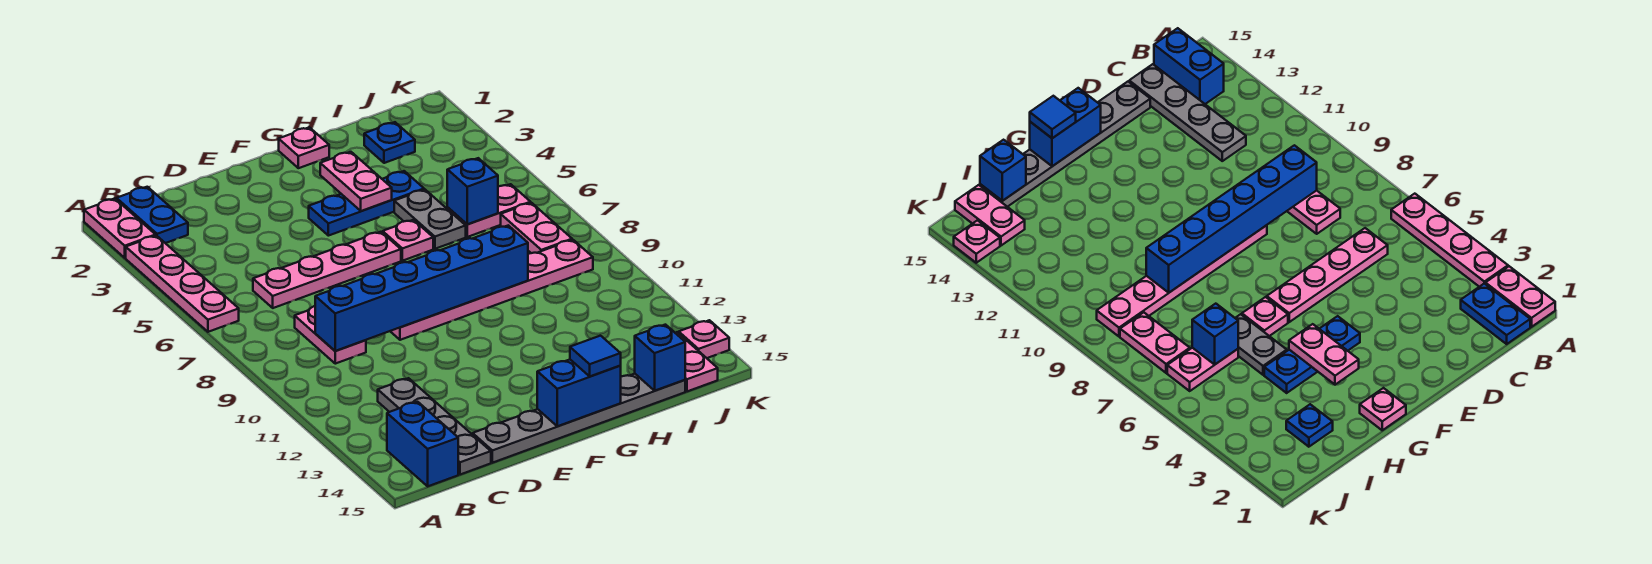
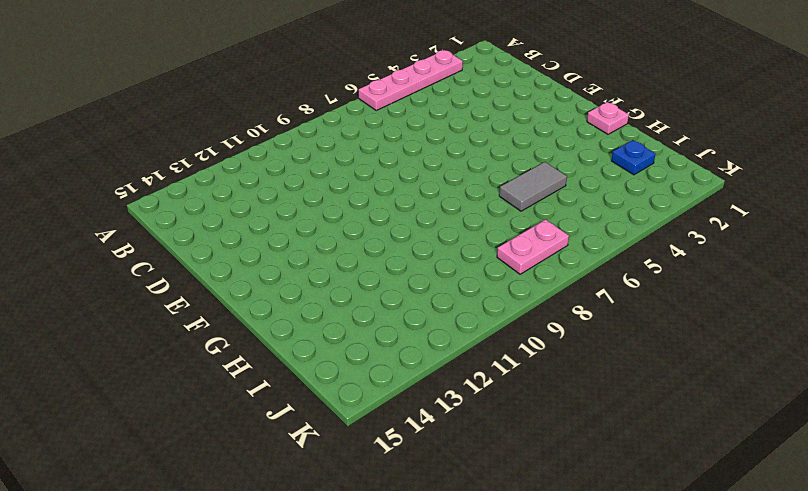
grey tile H5:H6 level 1 -> grey plate H5:H6 level 1
none -> pink plate A1:A2 level 1
none -> blue plate B1:B2 level 1
none -> blue brick B14:B15 level 1

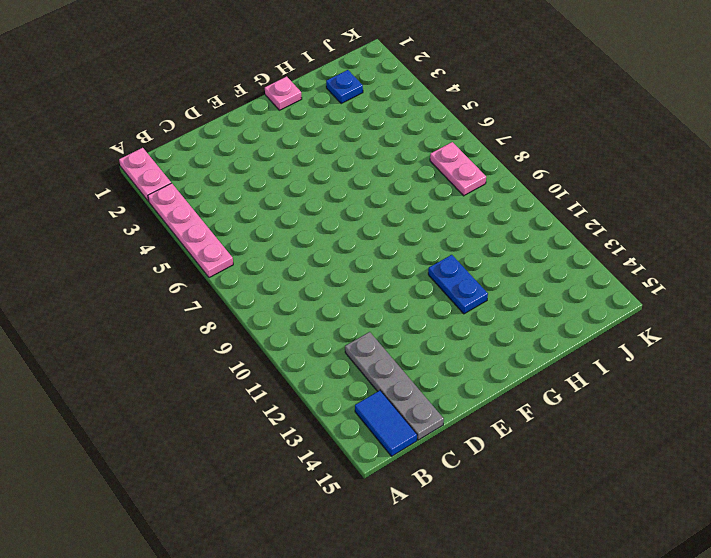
blue tile B14:B15 level 1 -> blue brick B14:B15 level 1
blue plate G11:G12 level 1 -> blue plate B1:B2 level 1
none -> pink plate C6:F6 level 1
none -> pink plate C8:C9 level 1
none -> grey plate D15:I15 level 1

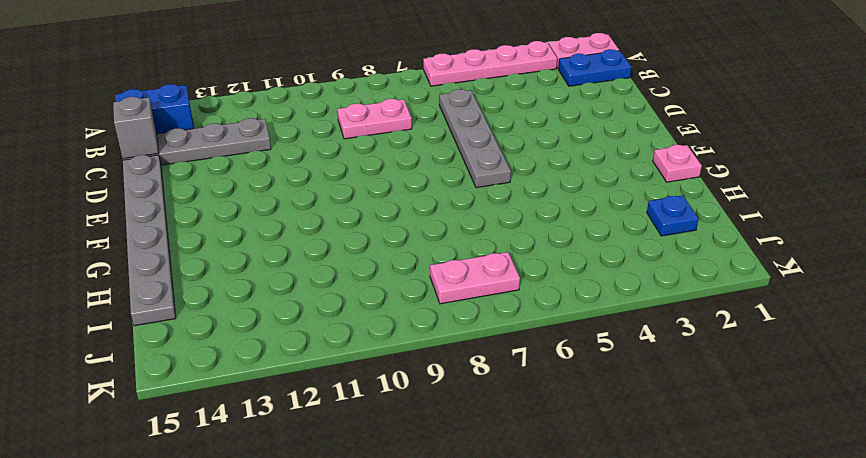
grey plate C6:F6 level 1 -> pink plate C6:F6 level 1
grey brick C15 level 2 -> none
none -> pink plate E9:J9 level 1
none -> blue plate F4:H4 level 1
none -> pink plate G6 level 1

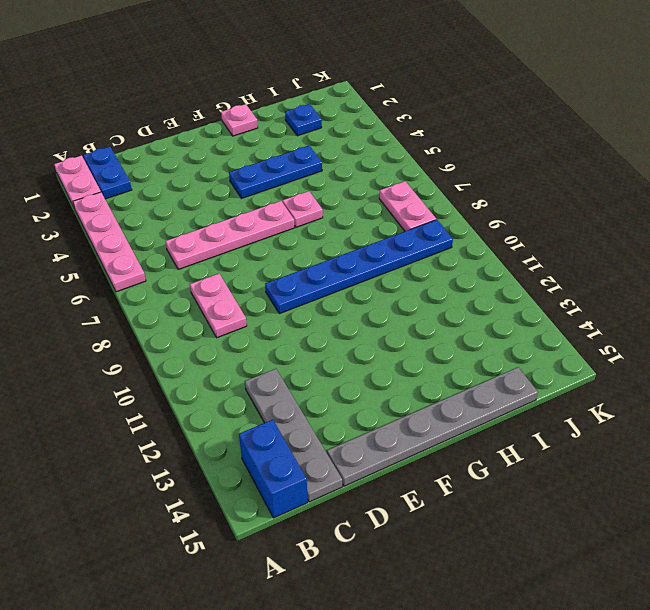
blue plate E9:J9 level 1 -> pink plate E9:J9 level 1
none -> grey plate H5:H6 level 1
none -> pink plate I6:J6 level 1
none -> pink plate J14:J15 level 1

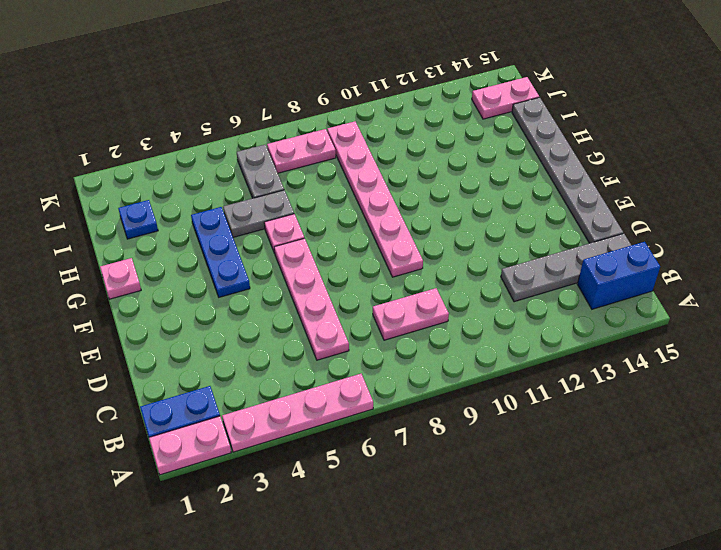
grey plate I6:J6 level 1 -> pink plate I6:J6 level 1
none -> pink plate K14 level 1
none -> blue brick C9:H9 level 2
none -> blue brick F15:G15 level 2

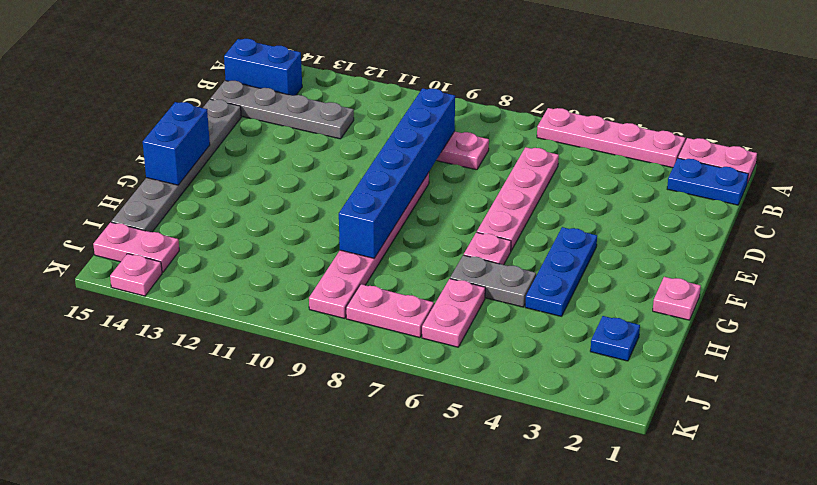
none -> pink plate G3:G4 level 2
none -> blue brick I6 level 2
none -> blue brick I15 level 2

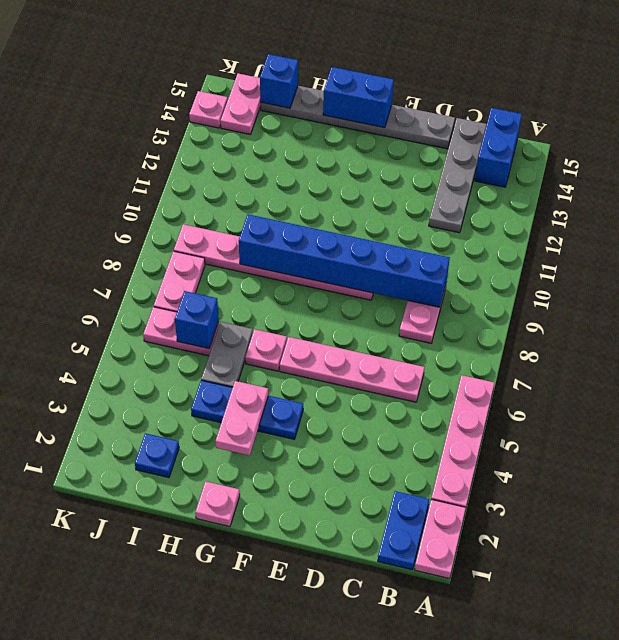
none -> blue tile G15 level 3

